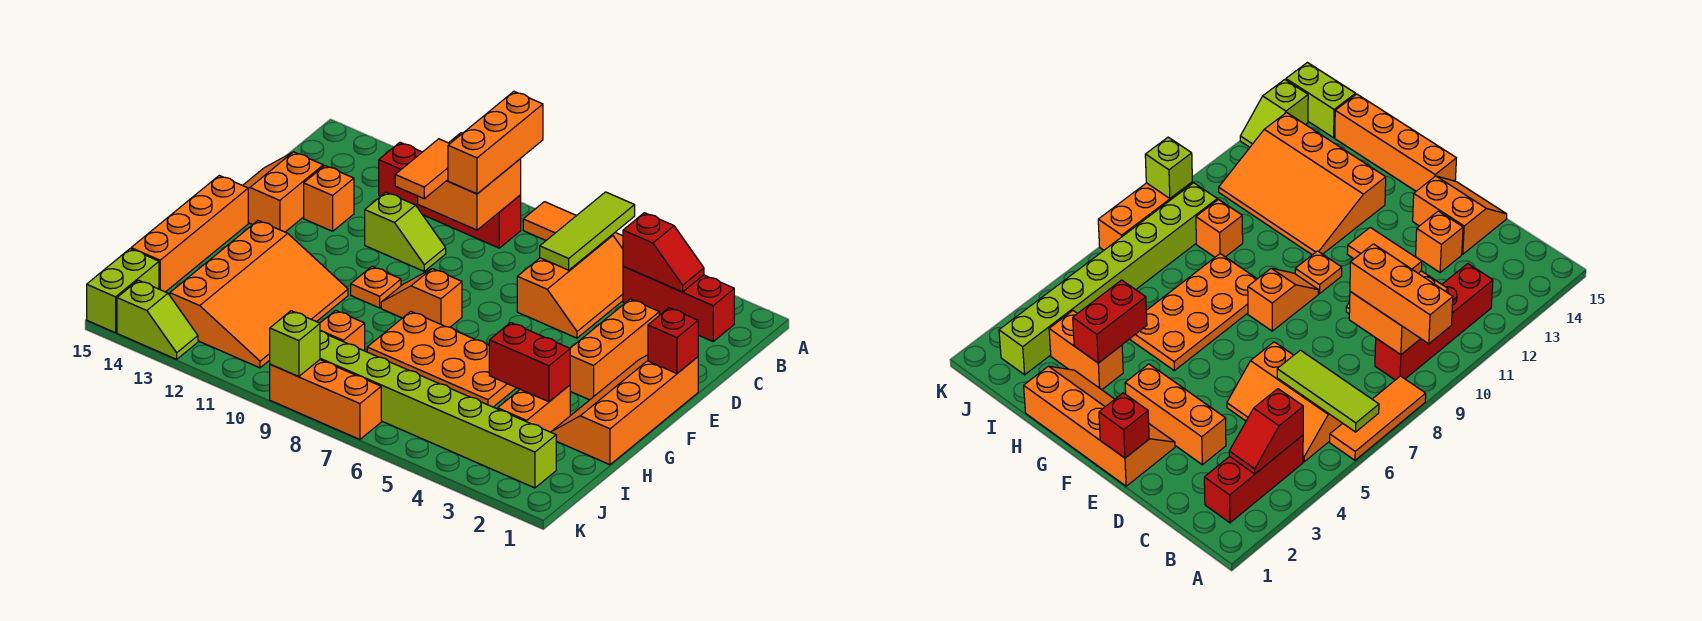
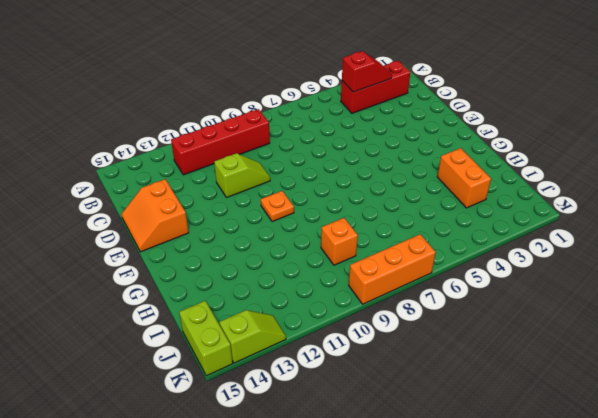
none -> orange tile A6:A8 level 1
none -> orange slope B5:D6 level 1 top 6
none -> orange brick D3:F3 level 1

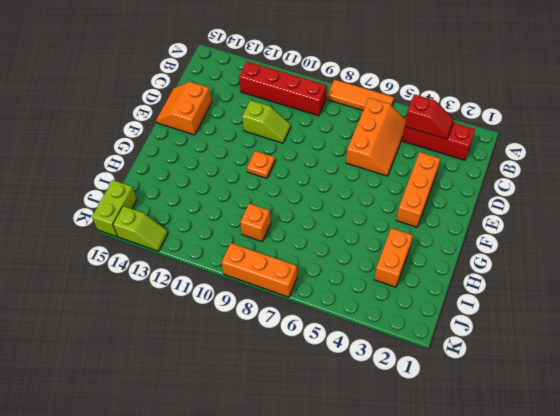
none -> orange brick D13 level 1
none -> orange slope E1:H2 level 1 top 1
none -> orange slope F8:F9 level 1 top 8

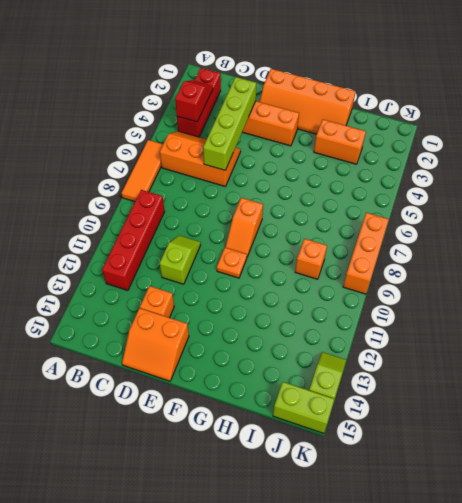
lime brick D3:D6 level 2 -> none
none -> orange brick F15:I15 level 1
none -> orange plate G5:H8 level 1
none -> orange slope G11:J13 level 1 top 13

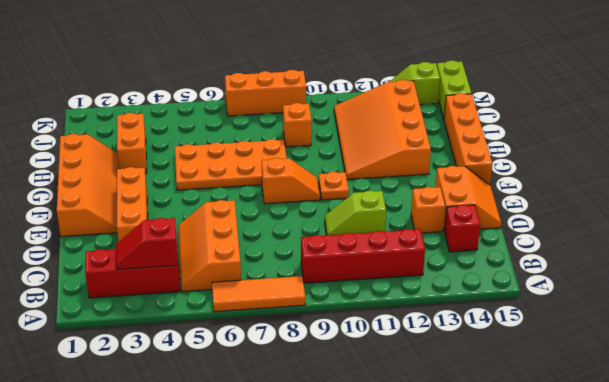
red brick C14 level 1 -> red brick E1 level 2
none -> lime brick J2:J9 level 1
none -> lime tile A6:C6 level 2
none -> orange brick B9:C10 level 2

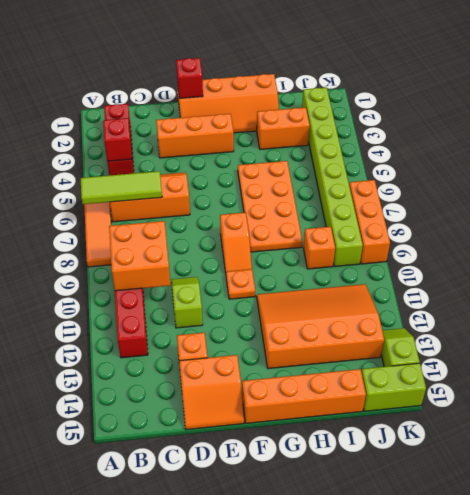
none -> red brick H3:H4 level 2
none -> lime brick K9 level 2
none -> orange brick A9:C9 level 3

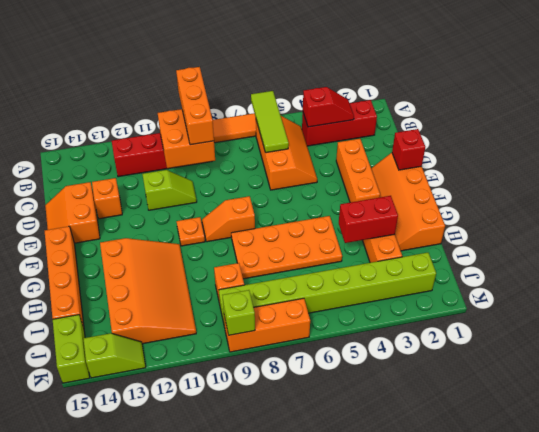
none -> orange tile C10:D10 level 3

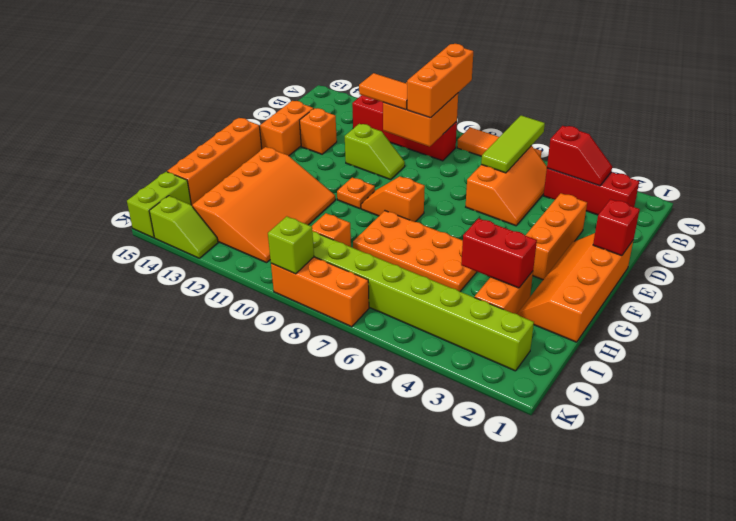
orange tile C10:C11 level 3 -> orange tile C10:D10 level 3

